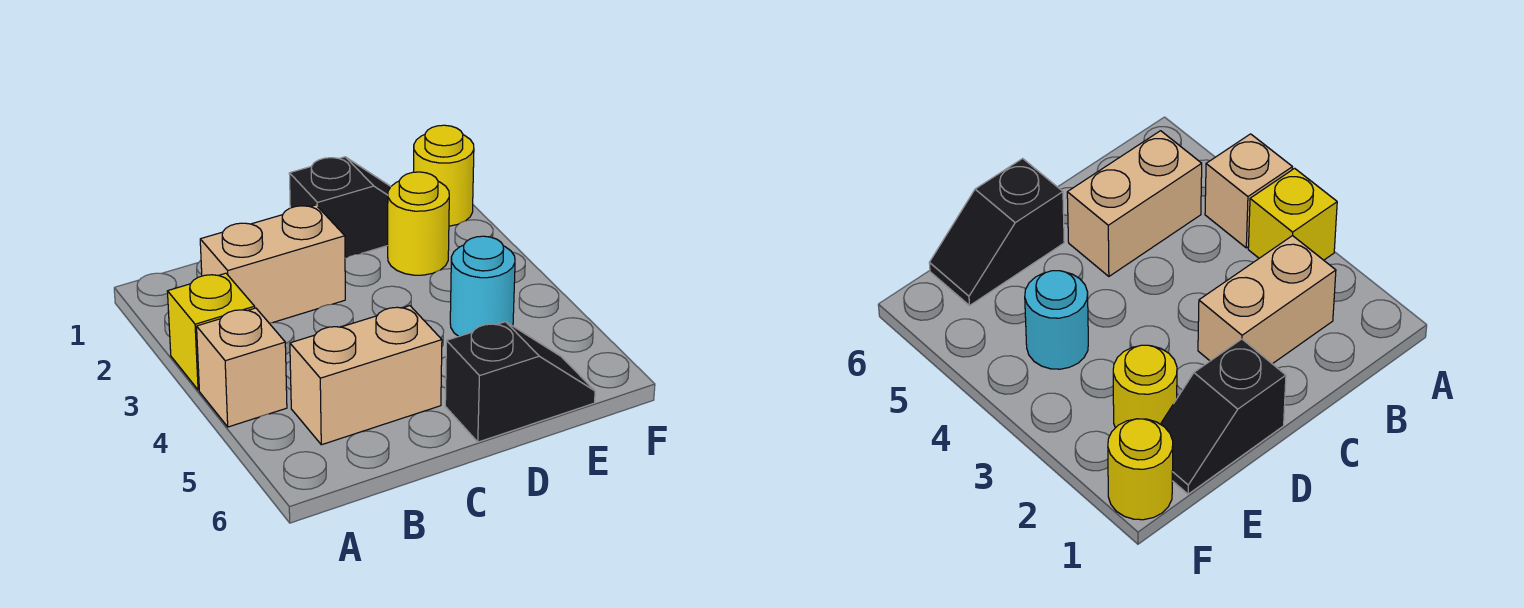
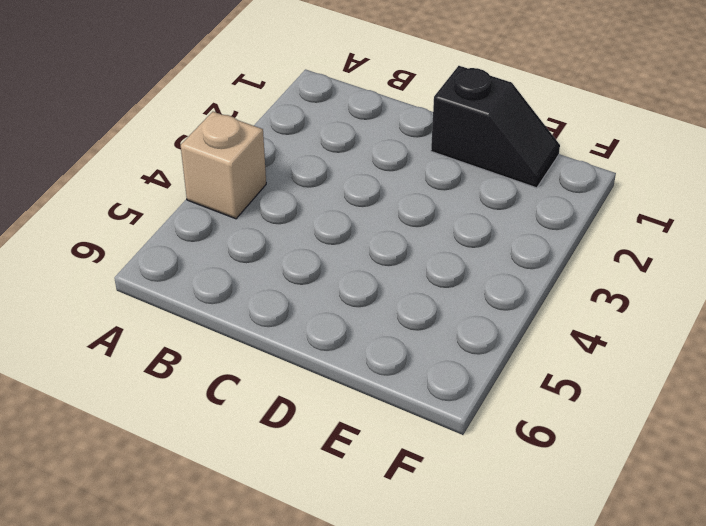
none -> yellow brick A3 level 1
none -> tan brick B2:C2 level 1

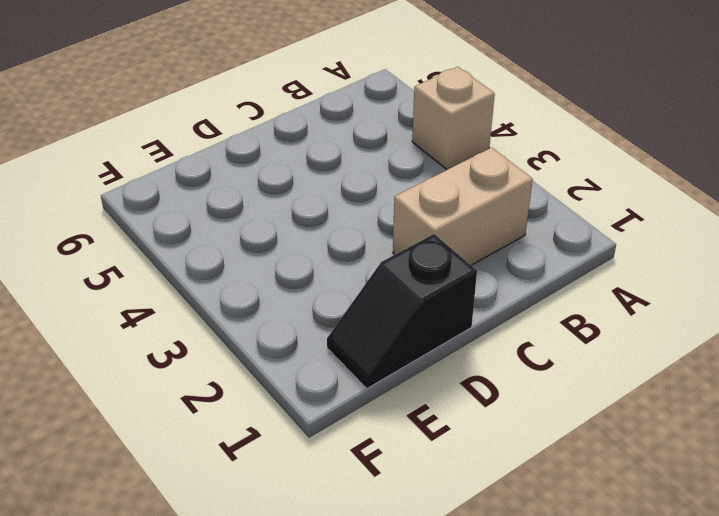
none -> yellow brick A3 level 1
none -> tan brick B5:C5 level 1

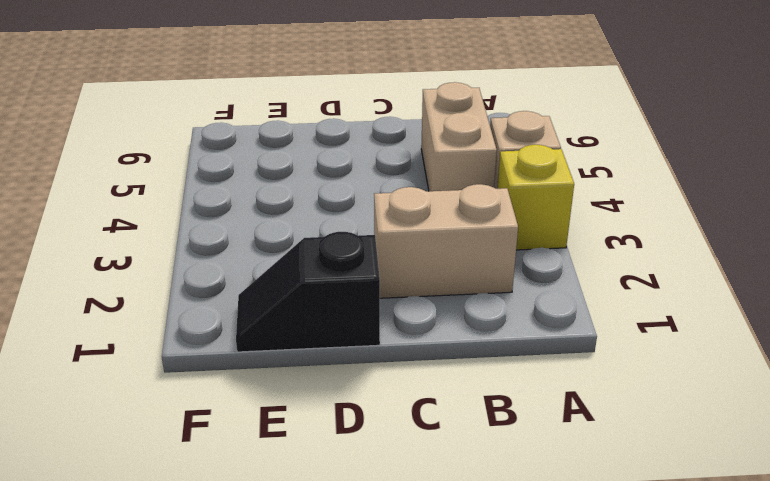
tan brick B4:B5 level 1 -> tan brick B5:C5 level 1
none -> black slope D6:E6 level 1 top D
none -> yellow round brick E2 level 1

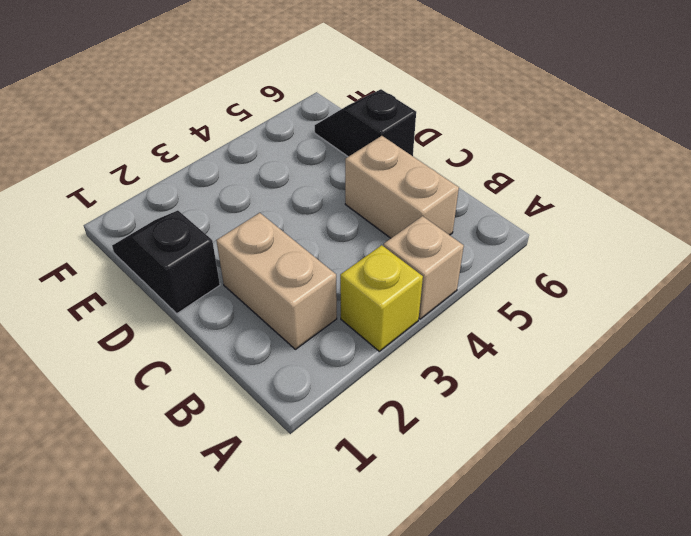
none -> yellow round brick E2 level 1
none -> cyan round brick E4 level 1

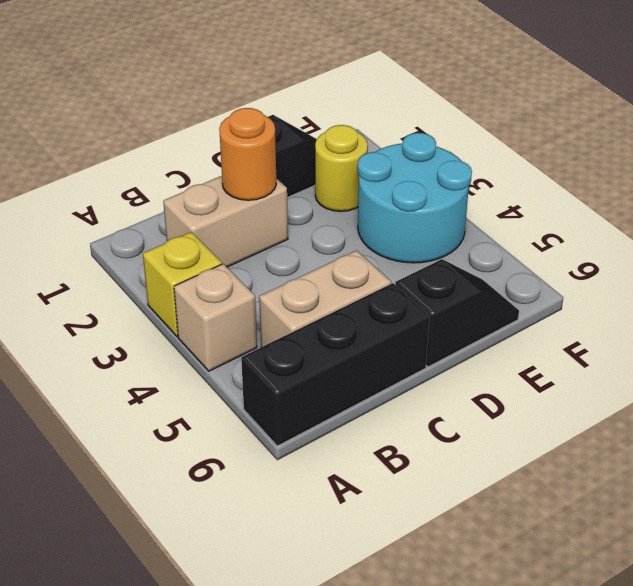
black brick A6:C6 level 1 -> none
orange round brick C2 level 2 -> none
cyan round brick E3:F4 level 1 -> cyan round brick E4 level 1
none -> yellow round brick F1 level 1

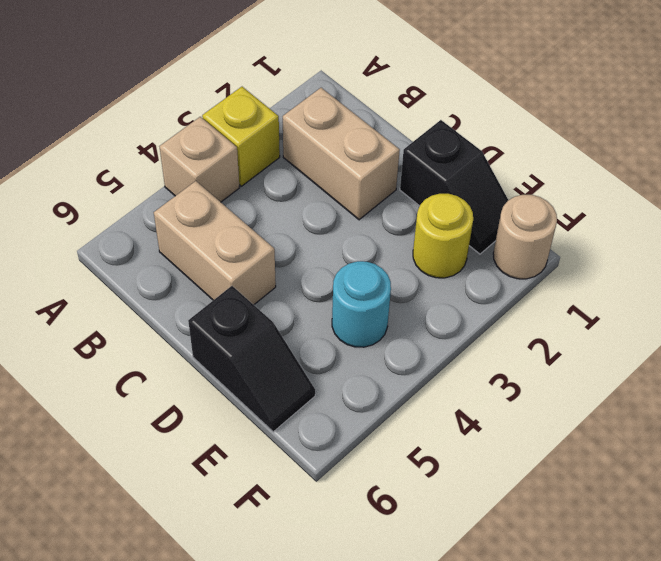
tan round brick F1 level 1 -> yellow round brick F1 level 1

